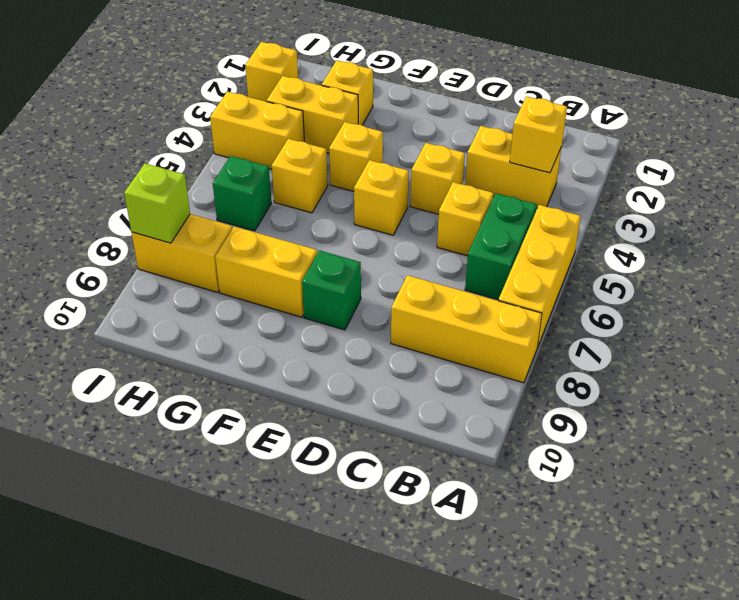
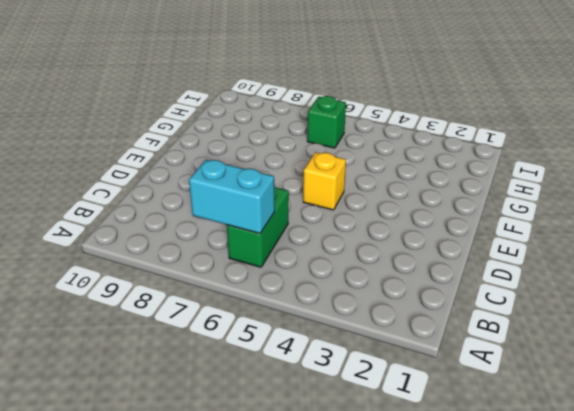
green brick B6:C6 level 1 -> green brick B5:B6 level 1
cyan brick B6:B7 level 2 -> none
none -> yellow brick A5:A7 level 1
none -> yellow brick A8:C8 level 1
none -> yellow brick B3:C3 level 1

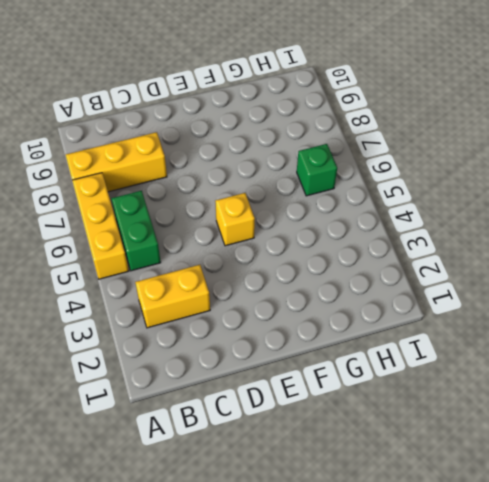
none -> yellow brick C5 level 1
none -> yellow brick D4 level 1
none -> green brick E8 level 1

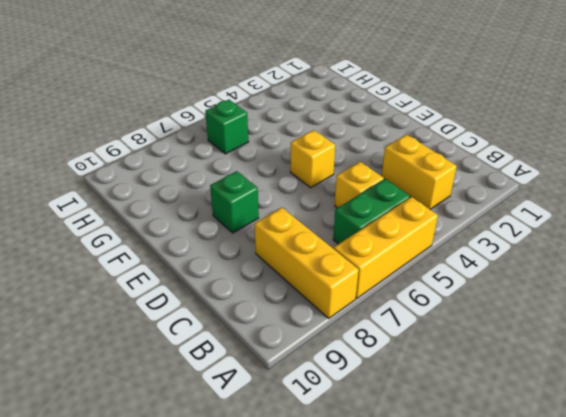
none -> yellow brick D4 level 1
none -> yellow brick F4 level 1
none -> yellow brick F8:G8 level 1

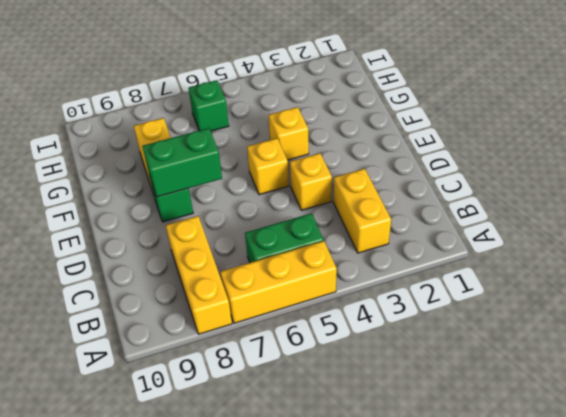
green brick E7:E8 level 2 -> none
none -> yellow brick C5 level 1
none -> yellow brick G2 level 1
none -> yellow brick G3:H3 level 1

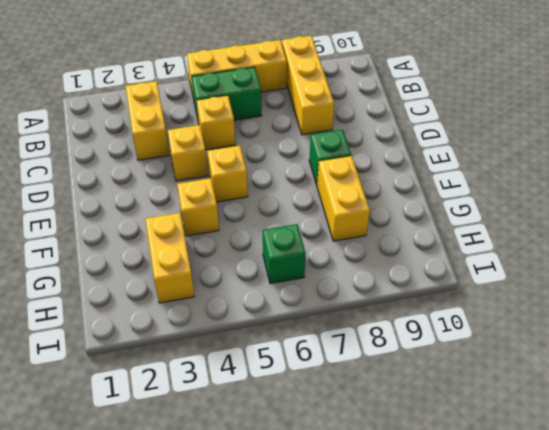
none -> yellow brick G2 level 1
none -> yellow brick G5 level 1
none -> yellow brick H4:I4 level 1

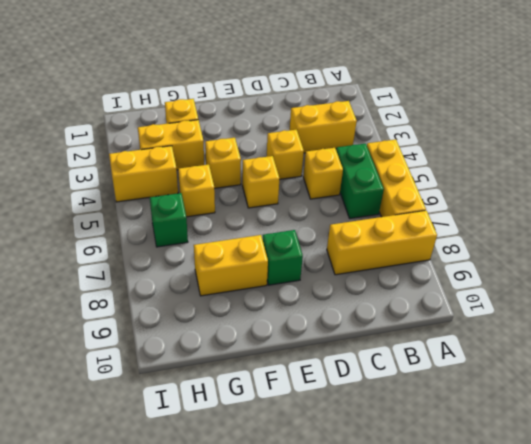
none -> yellow brick H8:I8 level 1
none -> yellow brick I2 level 1
none -> yellow brick B3 level 2

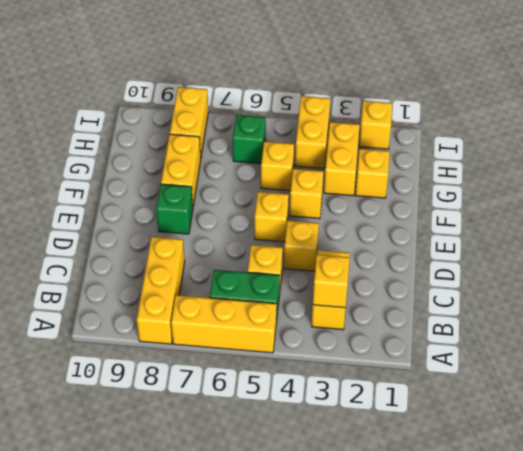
none -> lime brick I8 level 2

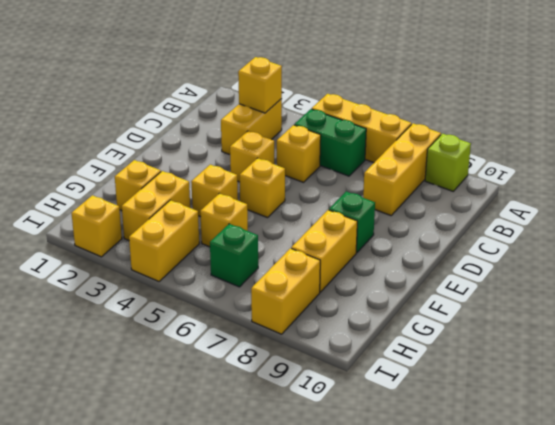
lime brick A9 level 1 -> lime brick I8 level 2

